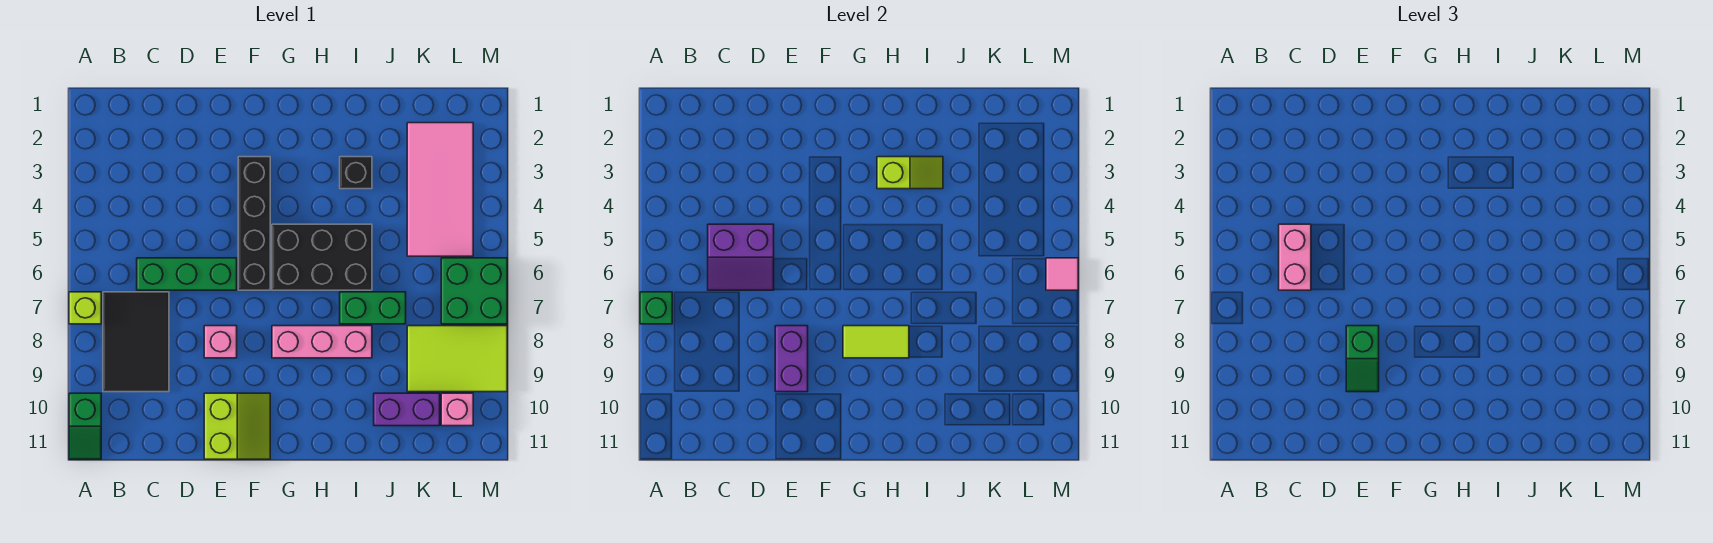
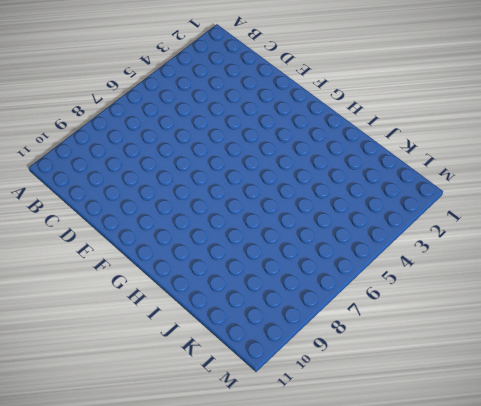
none -> lime brick A7 level 1
none -> green slope A10:A11 level 1 top 10
none -> black tile B7:C9 level 1

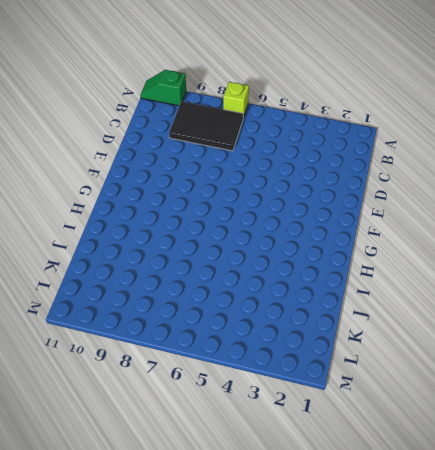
none -> green brick C6:E6 level 1
none -> pink brick E8 level 1
none -> lime slope E10:F11 level 1 top E

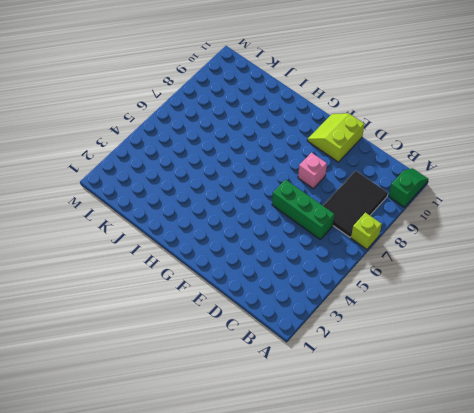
none -> black brick F3:F6 level 1
none -> black brick G5:I6 level 1
none -> pink brick G8:I8 level 1

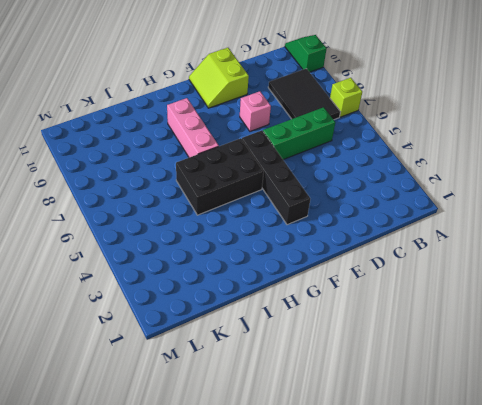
pink brick H7:H9 level 1 -> pink brick G8:I8 level 1
none -> black brick I3 level 1
none -> green brick I7:J7 level 1
none -> purple brick J10:K10 level 1

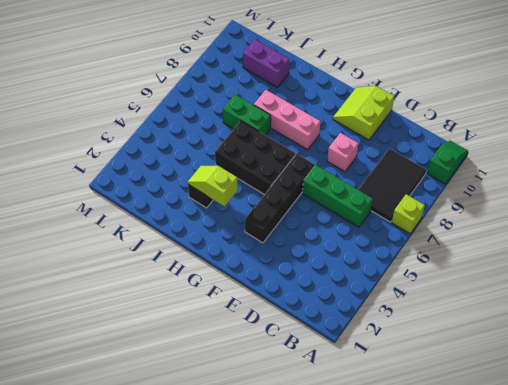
none -> pink tile K2:L5 level 1
none -> lime tile K8:M9 level 1
none -> green brick L6:M7 level 1

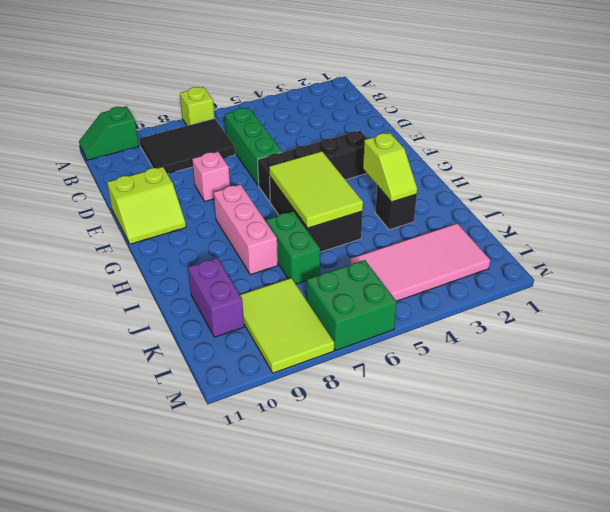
lime tile G5:I6 level 2 -> none
none -> pink brick L10 level 1
none -> green brick A7 level 2
none -> purple slope C5:D6 level 2 top 5

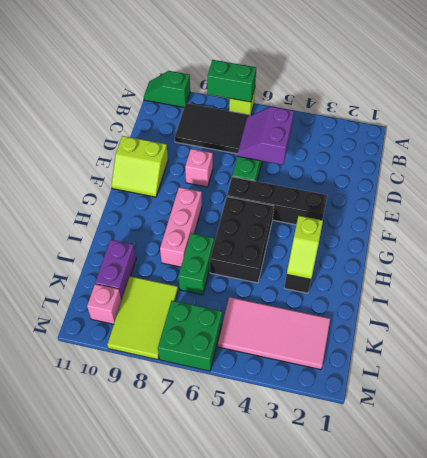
green brick A7:A8 level 2 -> green brick A7 level 2
none -> purple brick E8:E9 level 2
none -> lime tile G8:H8 level 2
none -> pink tile M6 level 2

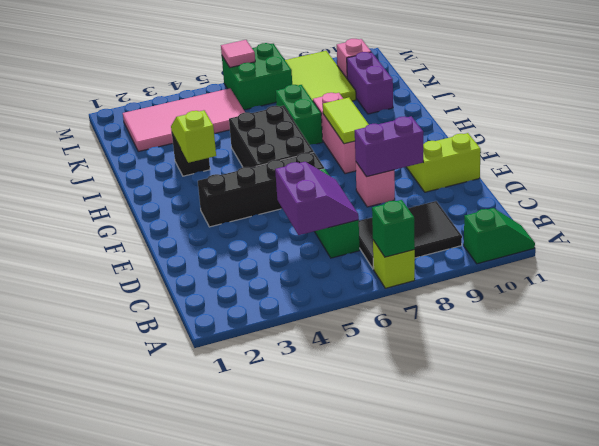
none -> pink brick C5:C6 level 3
none -> green slope E8:E9 level 3 top 8

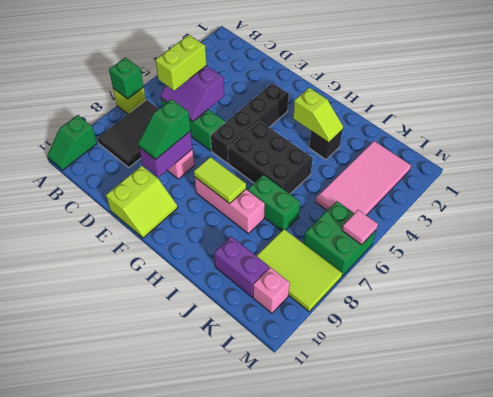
lime brick C5:C6 level 3 -> pink brick C5:C6 level 3

